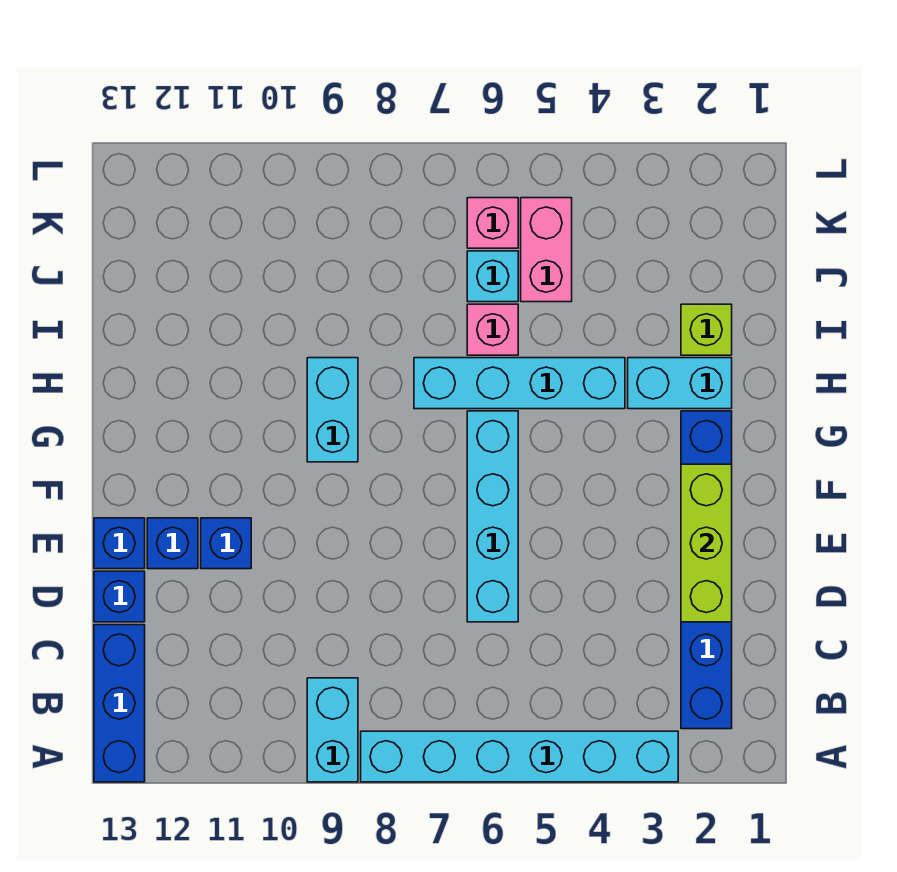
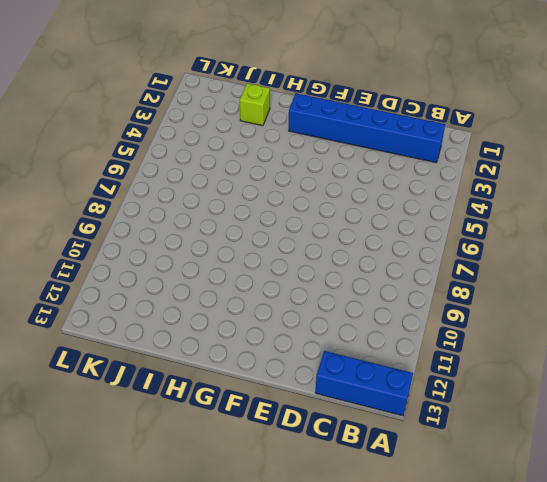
none -> cyan brick A3:A8 level 1
none -> cyan brick A9:B9 level 1
none -> cyan brick D6:G6 level 1

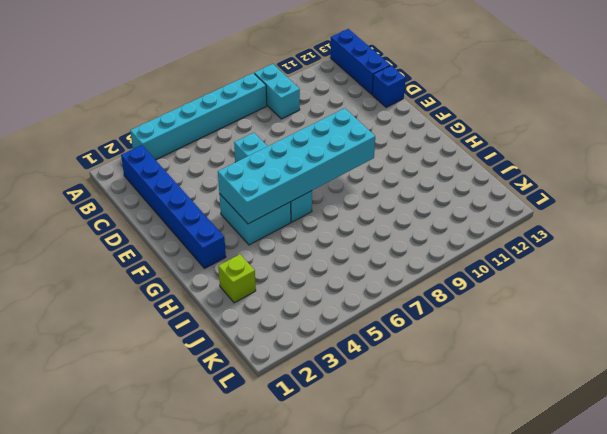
cyan brick F4:G5 level 1 -> none
cyan brick F4:G9 level 2 -> none
none -> blue brick E11 level 1
none -> blue brick E12 level 1
none -> blue brick E13 level 1

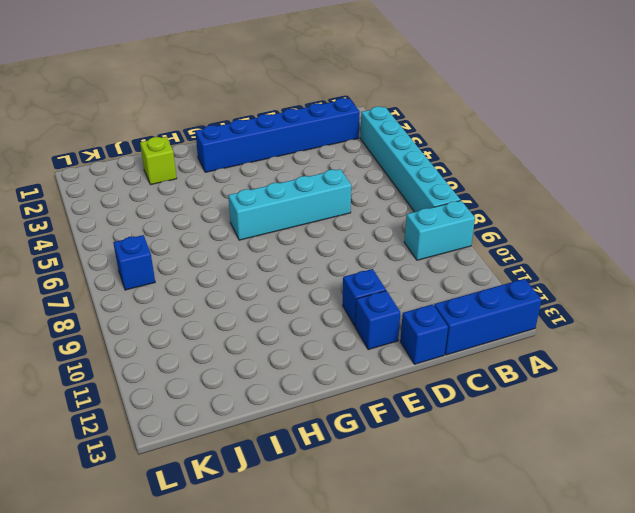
blue brick K7 level 1 -> blue brick E13 level 1
none -> cyan brick G9:H9 level 1
none -> cyan brick H2:H3 level 1
none -> cyan brick H4:H7 level 1

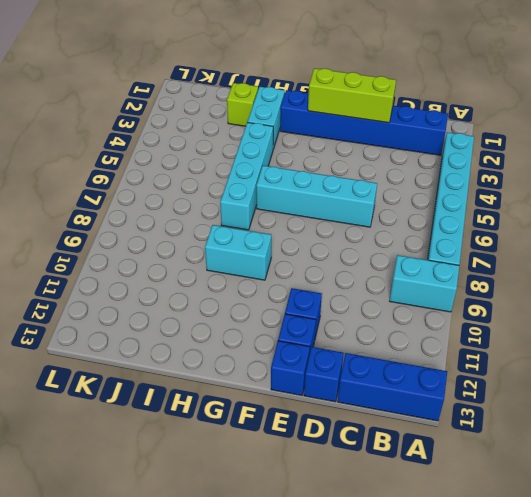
none -> pink brick I6 level 1
none -> pink brick J5:K5 level 1
none -> cyan brick J6 level 1

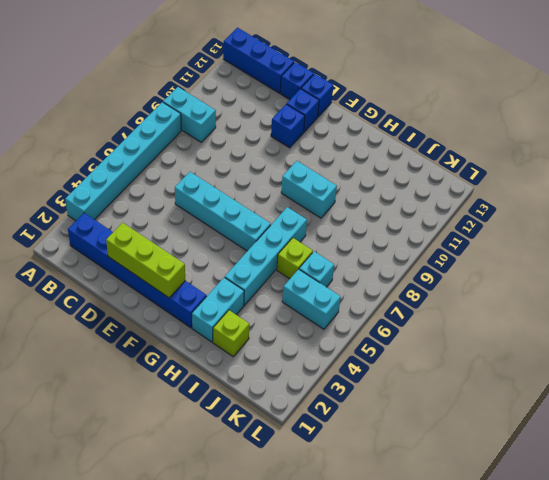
lime brick I6 level 1 -> pink brick I6 level 1
cyan brick J5:K5 level 1 -> pink brick J5:K5 level 1
none -> pink brick K6 level 1

